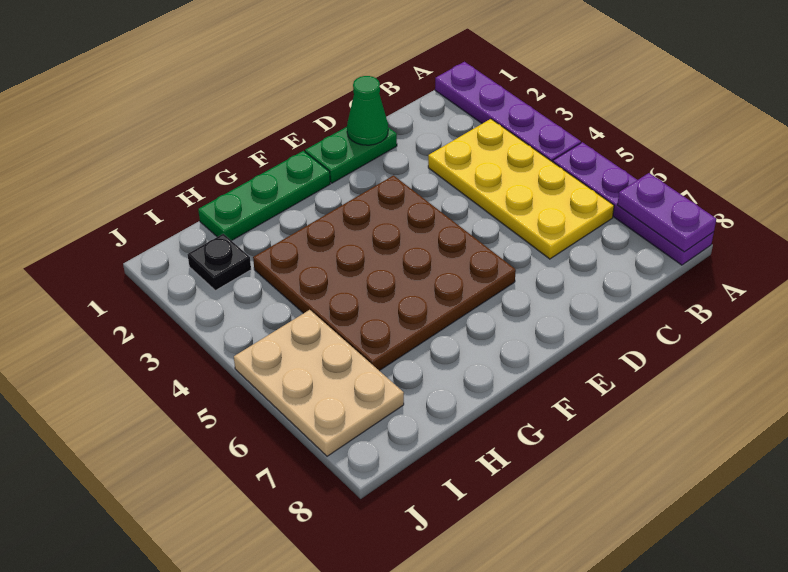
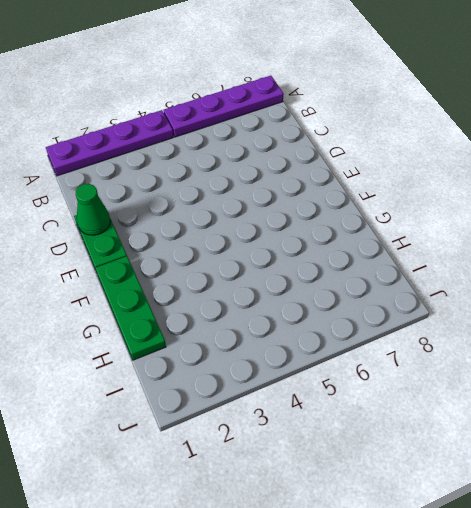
none -> yellow plate B3:C6 level 1
none -> brown plate E3:H6 level 1

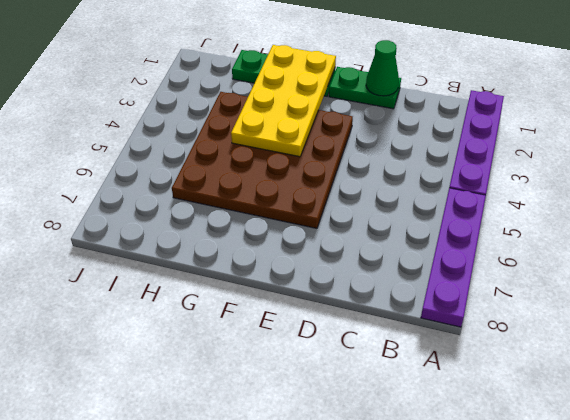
yellow plate F1:G4 level 2 -> yellow plate B3:C6 level 1
none -> black plate I2 level 1
none -> tan plate I5:J7 level 1

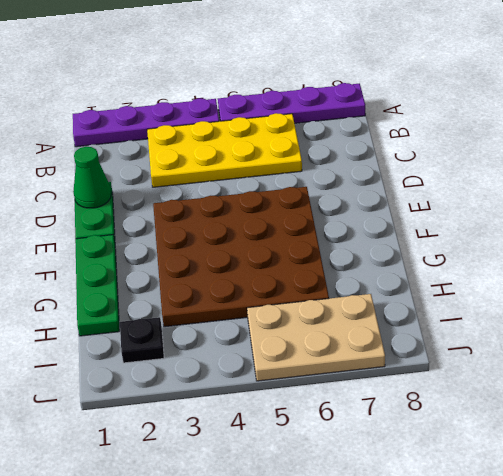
none -> purple plate A7:A8 level 2

